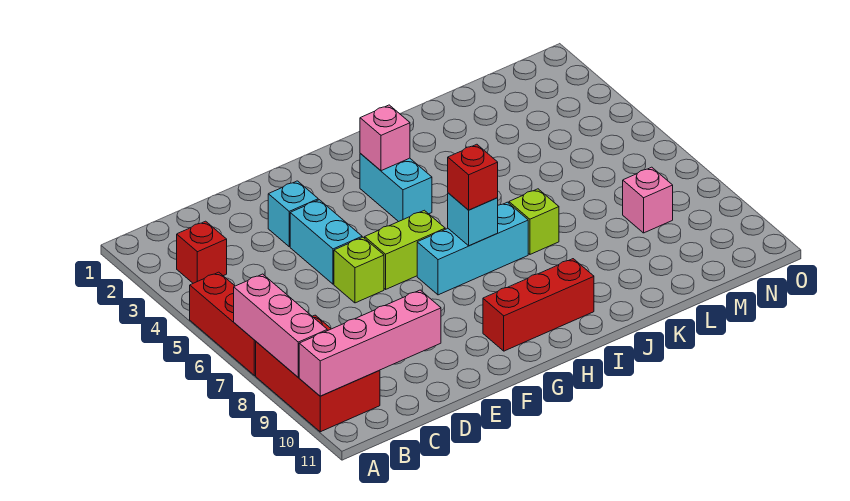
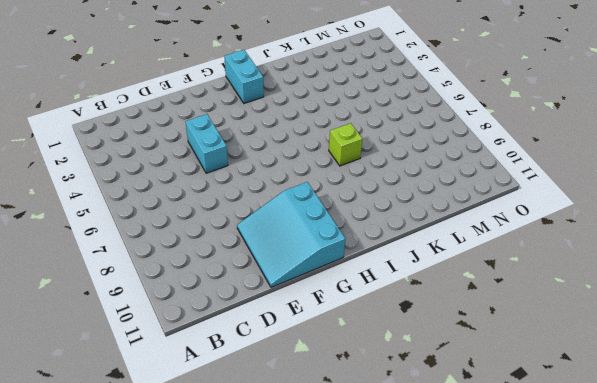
cyan slope E9:G11 level 1 top G -> red brick G10:I10 level 1
cyan brick H1:H2 level 1 -> cyan brick H3:H4 level 1
none -> red brick A5:A7 level 1
none -> red brick A8:B10 level 1
none -> red brick B3 level 1

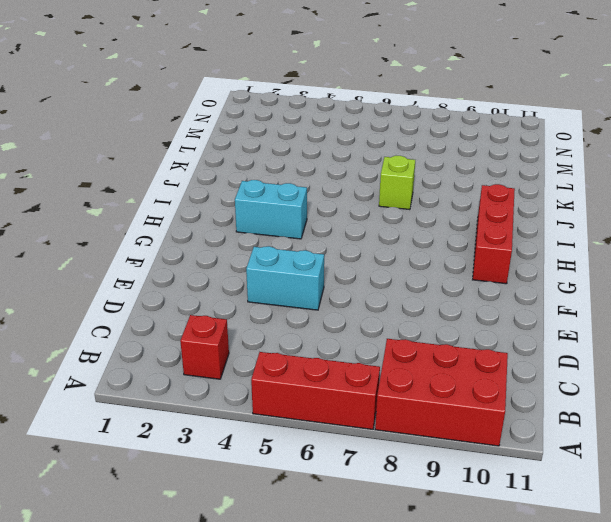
none -> cyan brick E3 level 1
none -> lime brick E6 level 1
none -> lime brick F6:G6 level 1

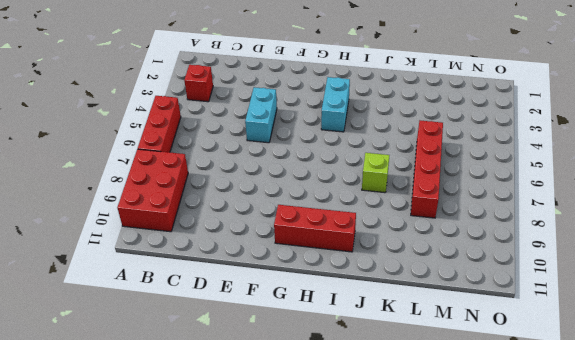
red brick L5:L8 level 1 -> none
none -> cyan brick E3 level 1
none -> lime brick E6 level 1
none -> lime brick F6:G6 level 1

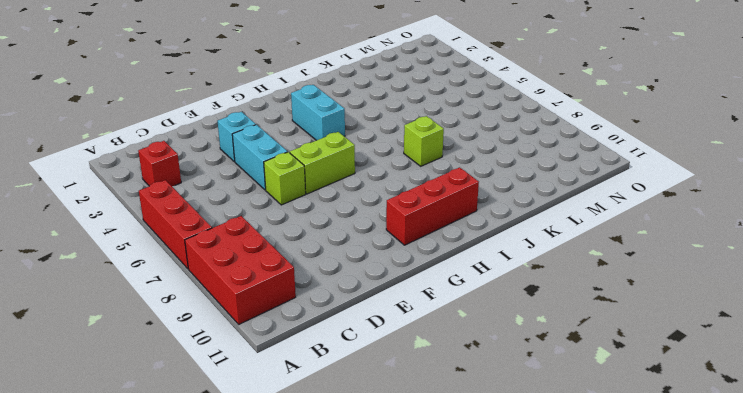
none -> cyan brick G7:I7 level 1
none -> pink brick M8 level 1
none -> pink brick A7:A9 level 2

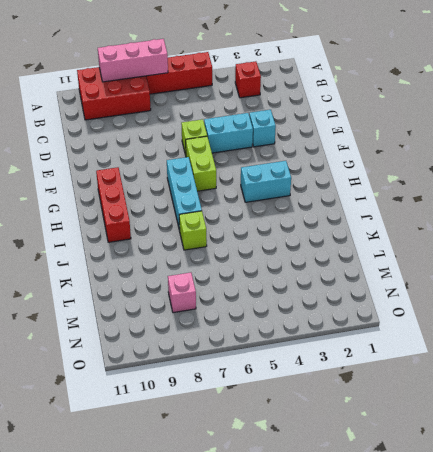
none -> pink brick A10:D10 level 2
none -> pink brick H3 level 2
none -> cyan brick H7 level 2

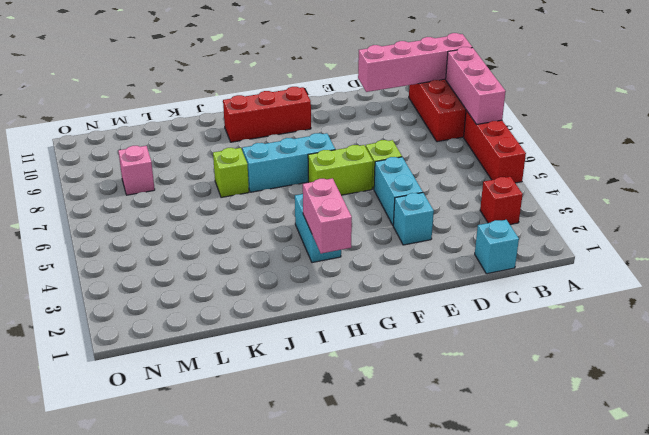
cyan brick C1 level 1 -> cyan brick H7 level 2
pink brick H2:H3 level 2 -> pink brick H3 level 2
none -> red brick H7 level 3

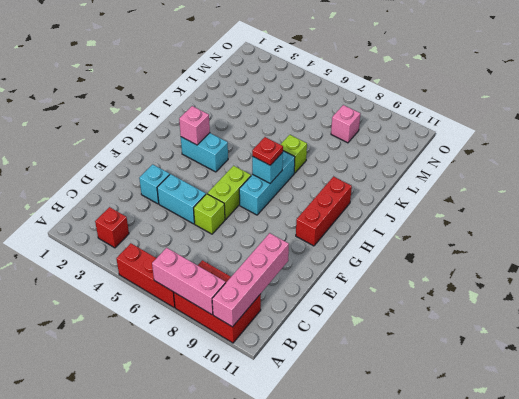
red plate H7 level 3 -> red brick H7 level 3

